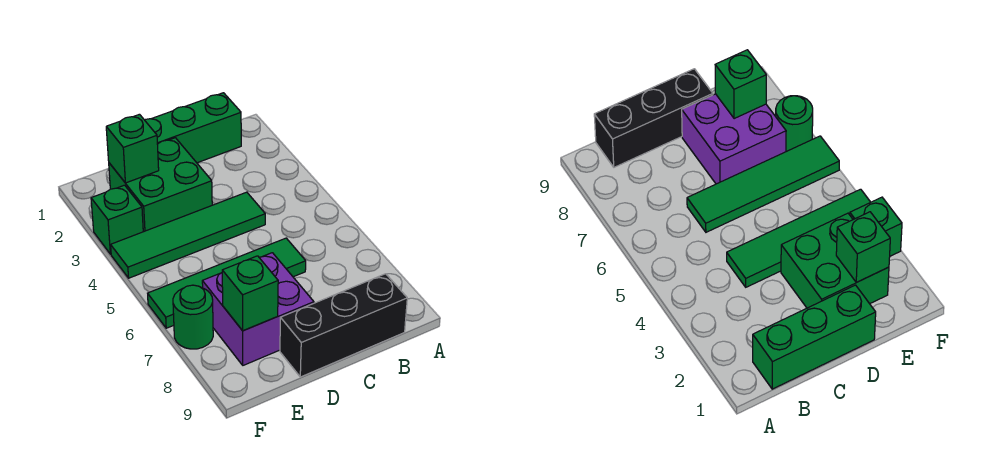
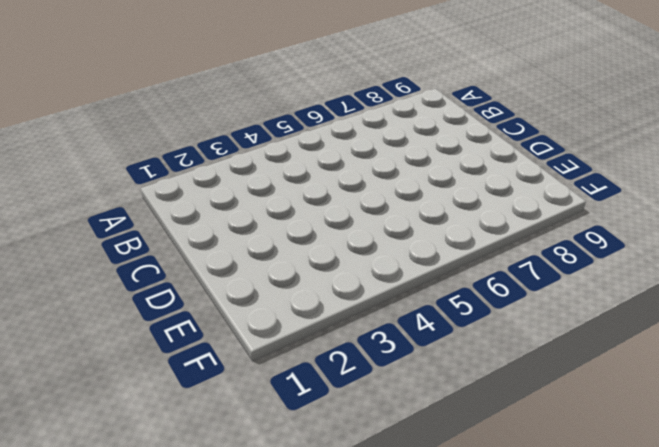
none -> green brick B1:D1 level 1
none -> black brick B9:D9 level 1

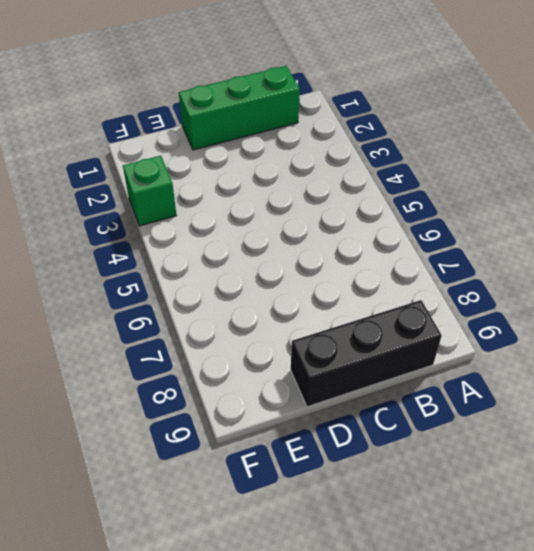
none -> green tile C4:F4 level 1
none -> green tile C6:F6 level 1

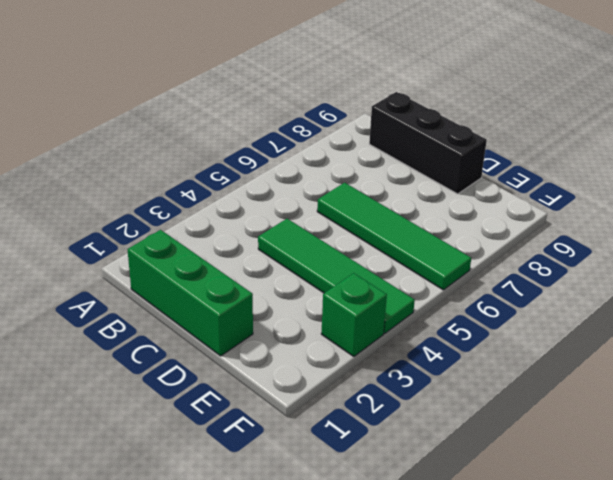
none -> green brick D2:E3 level 1
none -> purple brick D7:E8 level 1

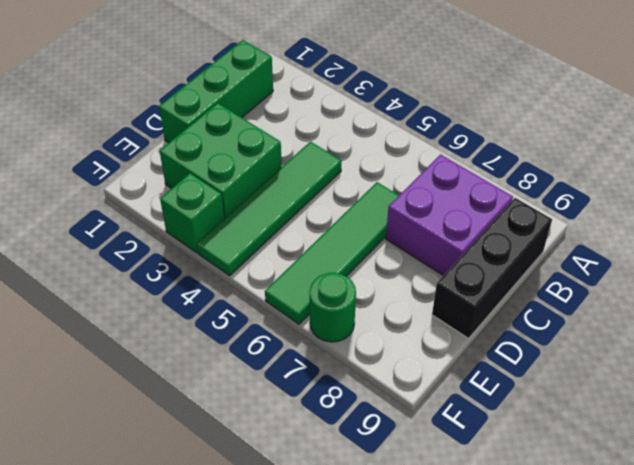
purple brick B7:C8 level 1 -> purple brick D7:E8 level 1
none -> green brick E2 level 2
none -> green brick E8 level 2

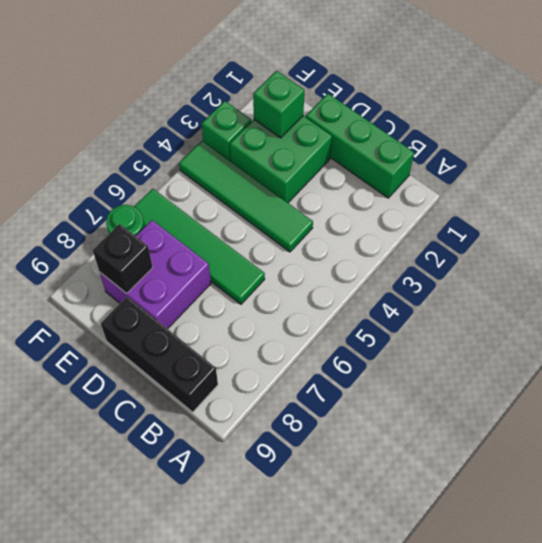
black brick E8 level 2 -> green brick E8 level 2

